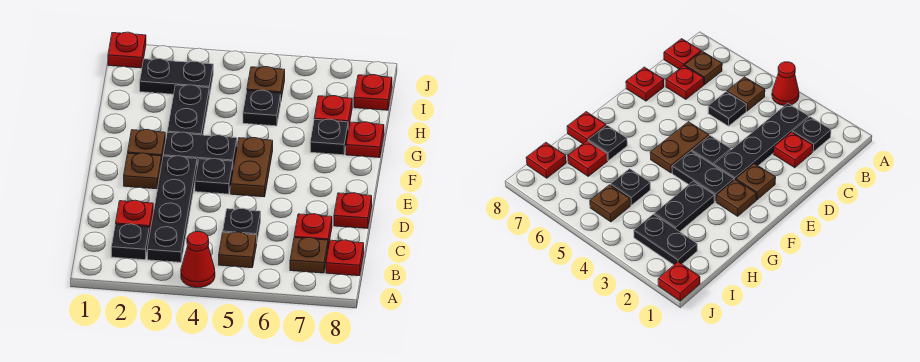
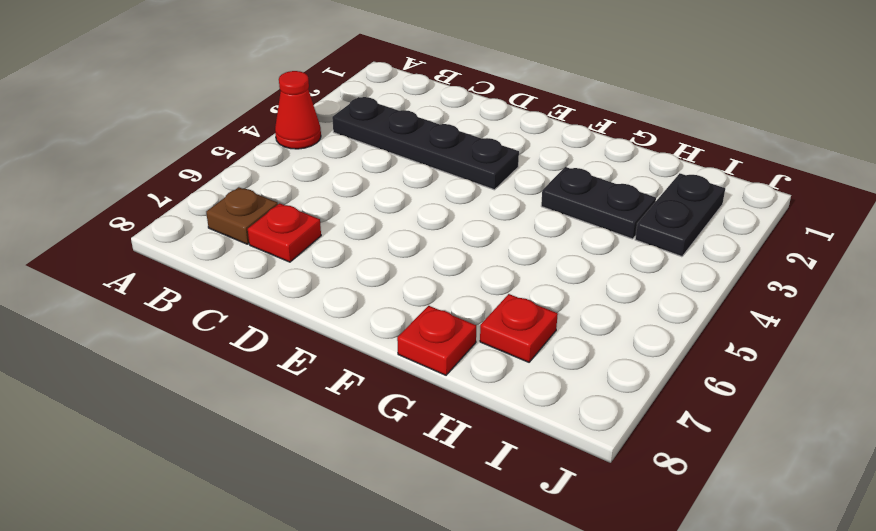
none -> black plate B2 level 1
none -> brown plate B5 level 1
none -> red plate B8 level 1

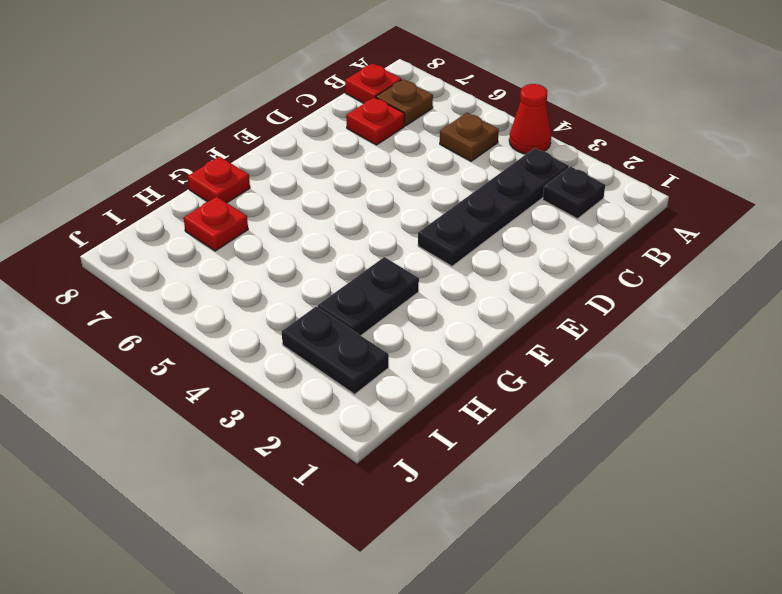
none -> red plate C2 level 1
none -> black plate C5 level 1
none -> red plate D8 level 1

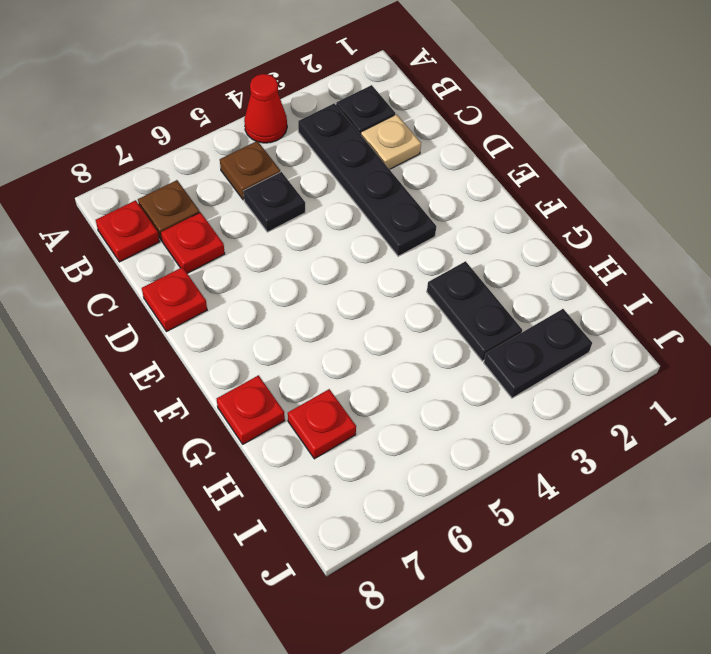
tan plate C2 level 1 -> red plate C2 level 1
none -> brown plate E2 level 1
none -> black plate E4 level 1
none -> brown plate E5:F5 level 1

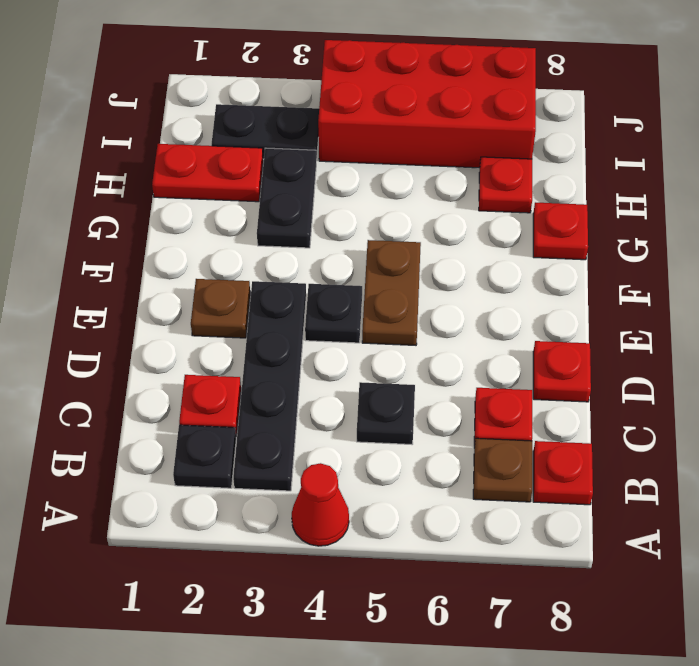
red plate H1:H2 level 1 -> none
red brick I4:J7 level 1 -> brown plate I5 level 1
none -> brown plate B5 level 1
none -> brown plate F2 level 1
none -> black plate F3:F4 level 1

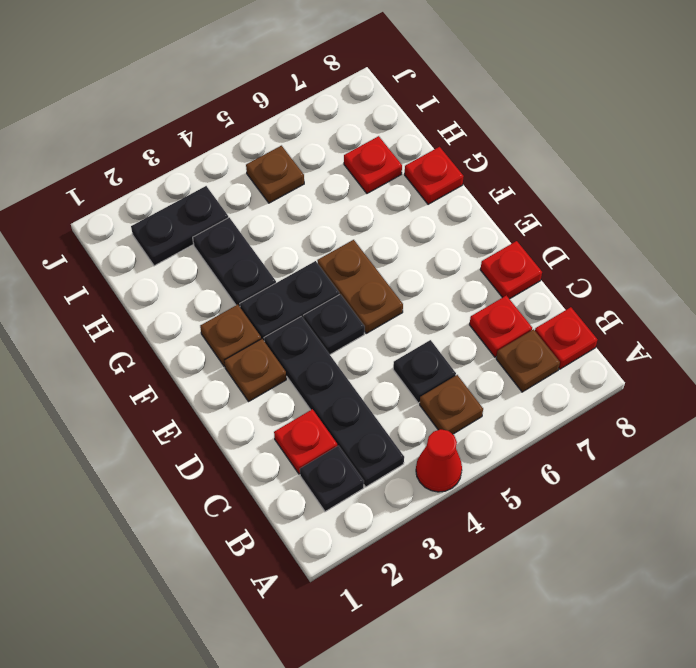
none -> black plate G7 level 1
none -> black plate H5 level 1
none -> red plate I8 level 1

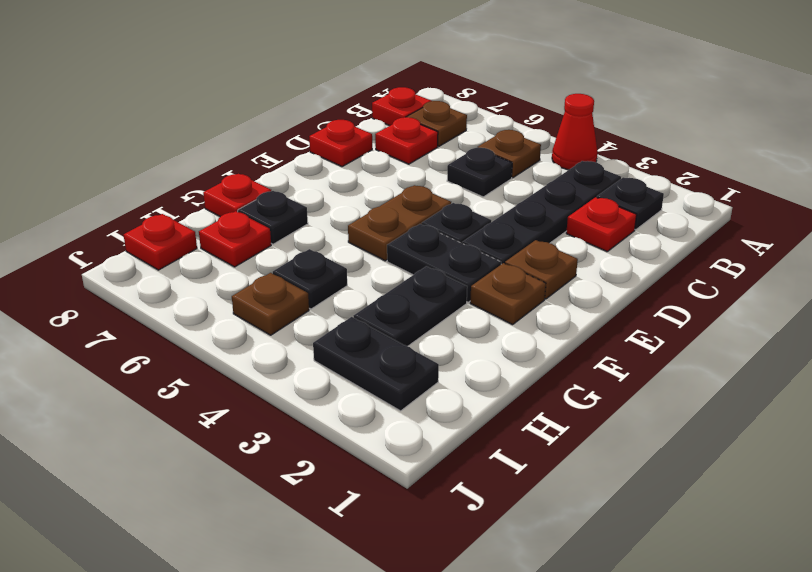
none -> red plate J1 level 1

